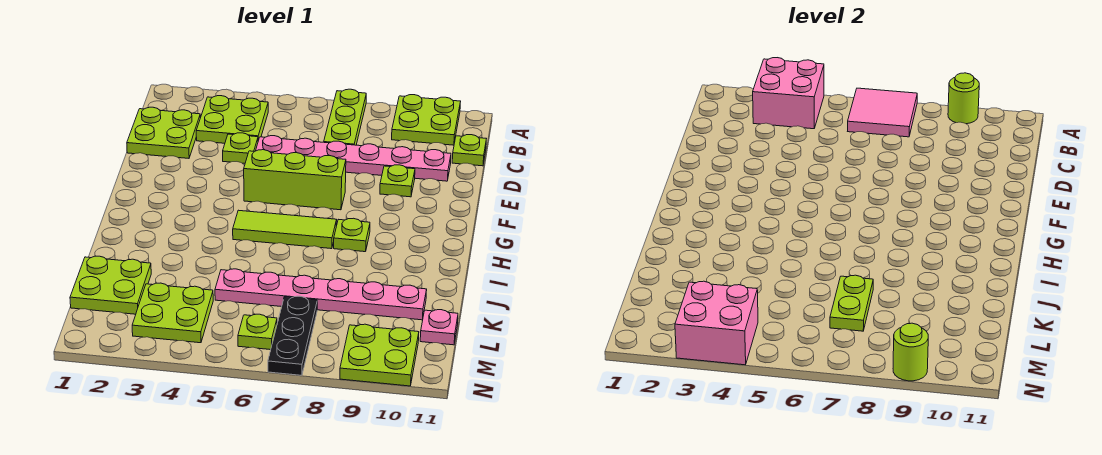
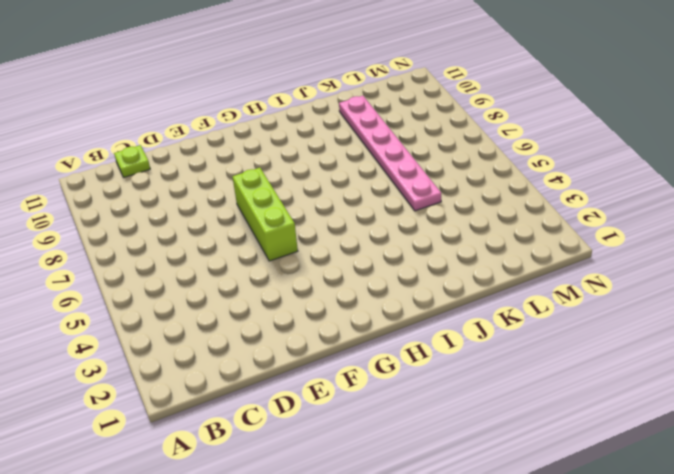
none -> lime plate A7:C7 level 1
none -> lime plate A9:B10 level 1
none -> lime plate B3:C4 level 1

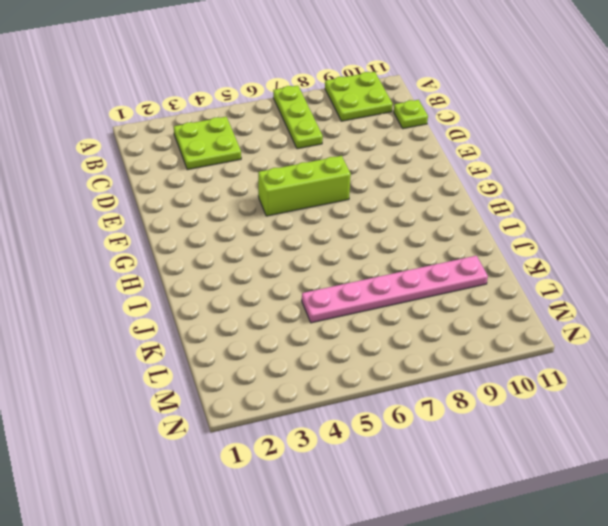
none -> lime plate C1:D2 level 1
none -> lime plate D4 level 1
none -> pink plate D5:D10 level 1

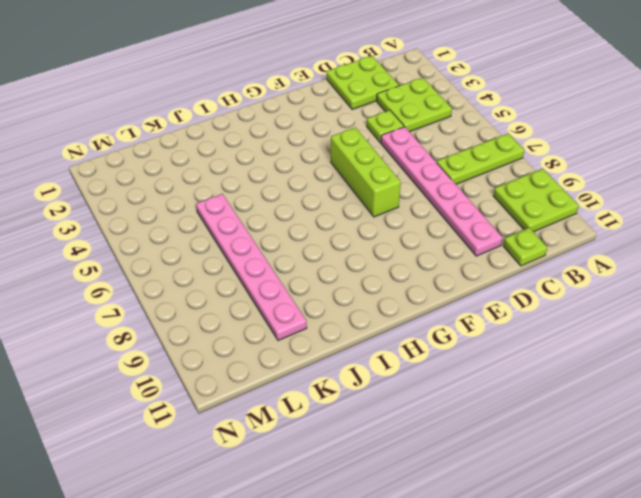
none -> lime plate E9 level 1
none -> lime tile H5:H7 level 1
none -> lime plate H8 level 1

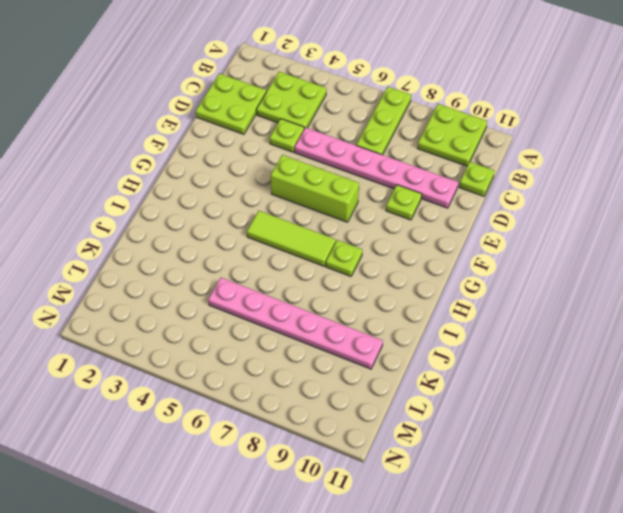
none -> lime plate K1:L2 level 1
none -> lime plate L3:M4 level 1
none -> black plate L7:N7 level 1

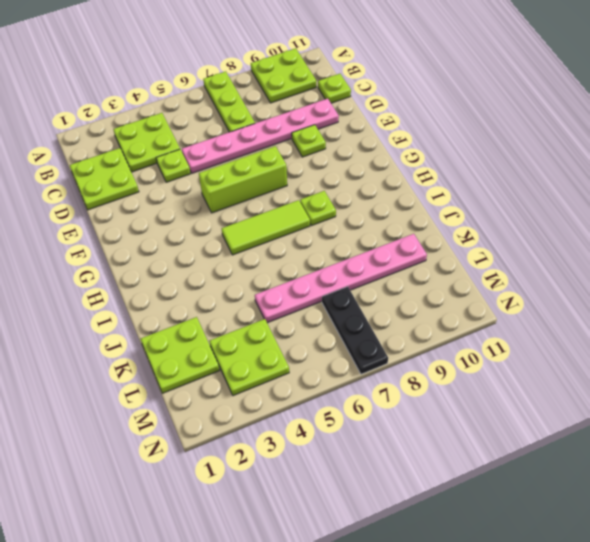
none -> pink plate L11 level 1
none -> lime plate M6 level 1
none -> lime plate M9:N10 level 1

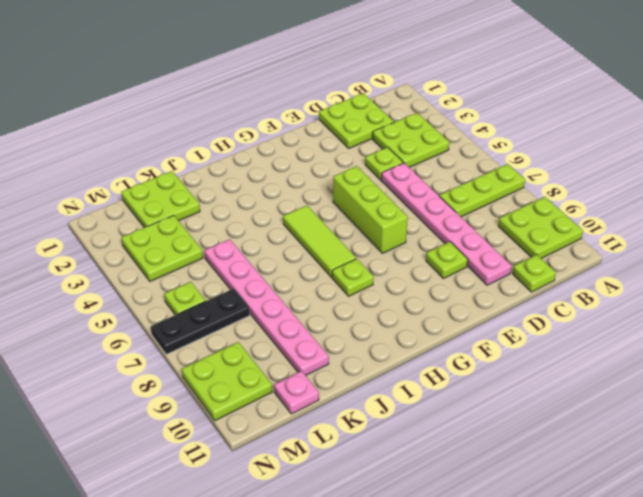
none -> pink brick A3:B4 level 2
none -> pink tile A6:B7 level 2
none -> lime round brick A9 level 2

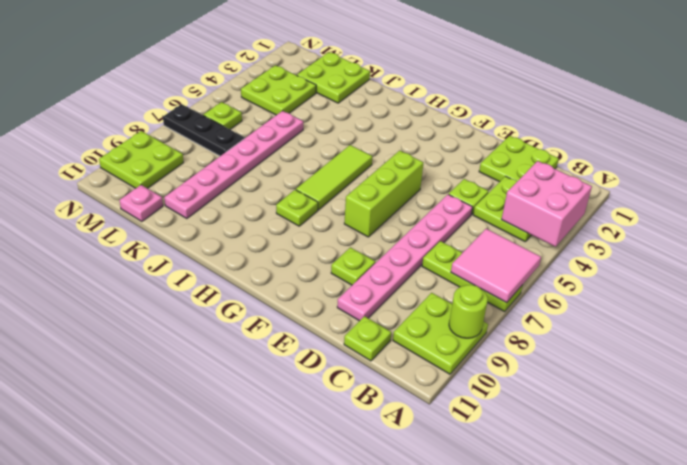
none -> lime plate K7:L7 level 2
none -> pink brick M3:N4 level 2
none -> lime round brick N9 level 2

